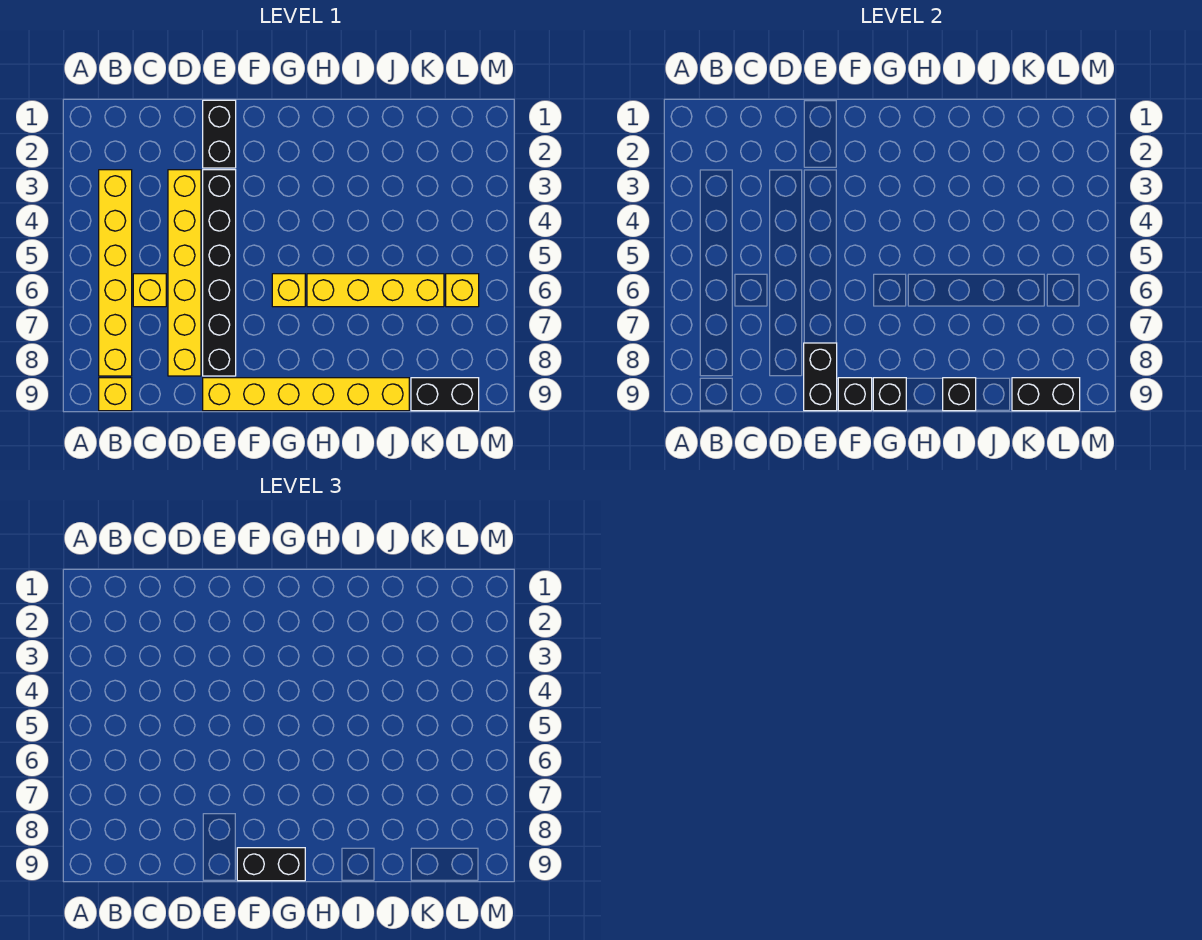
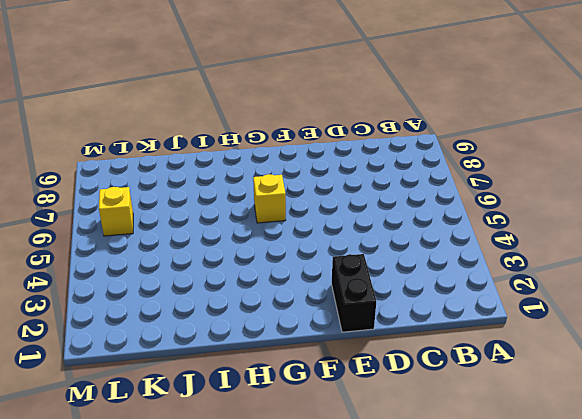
none -> yellow brick B3:B8 level 1
none -> yellow brick B9 level 1
none -> yellow brick C6 level 1

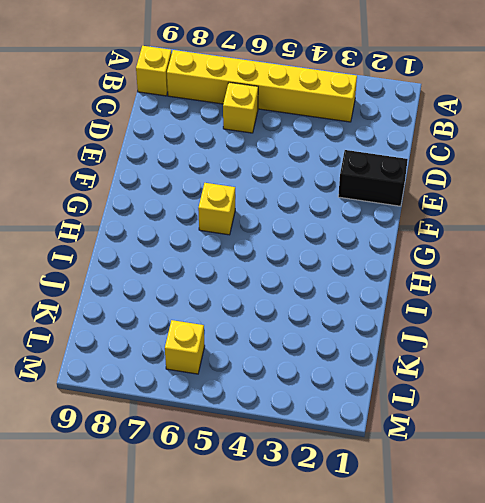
none -> yellow brick D3:D8 level 1
none -> black brick E3:E8 level 1
none -> yellow brick E9:J9 level 1

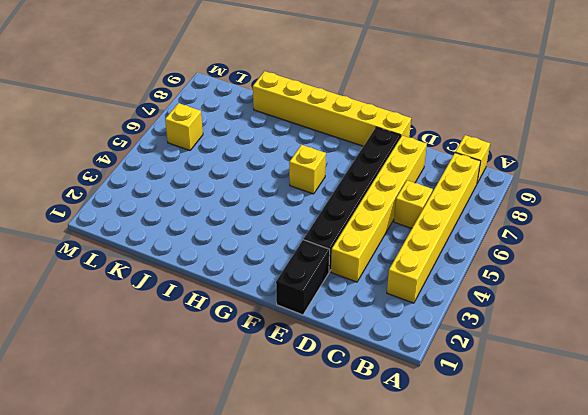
none -> yellow brick H6:K6 level 1
none -> black brick K9:L9 level 1
none -> black brick E8:E9 level 2

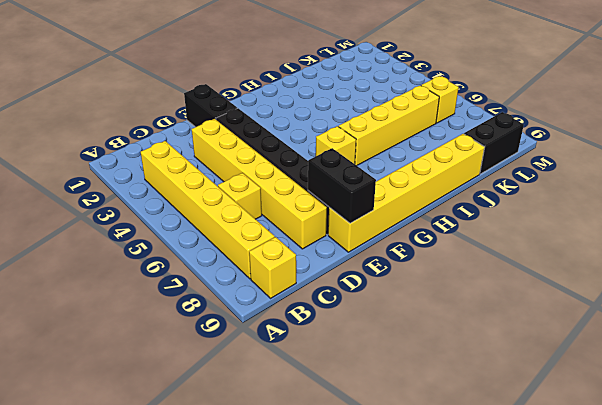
none -> black brick F9 level 2
none -> black brick G9 level 2
none -> black brick I9 level 2

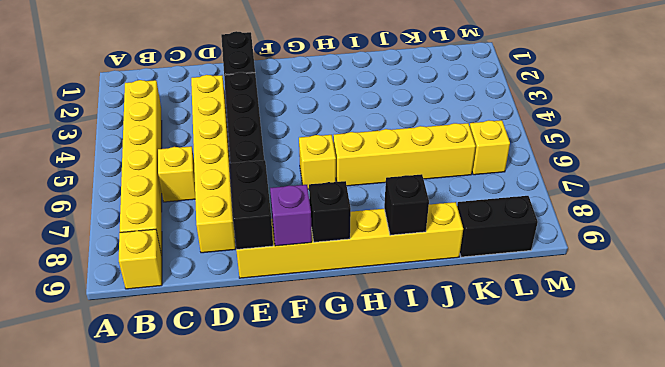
purple brick F9 level 2 -> black brick F9 level 2
none -> black brick K9:L9 level 2
none -> black brick F9:G9 level 3

